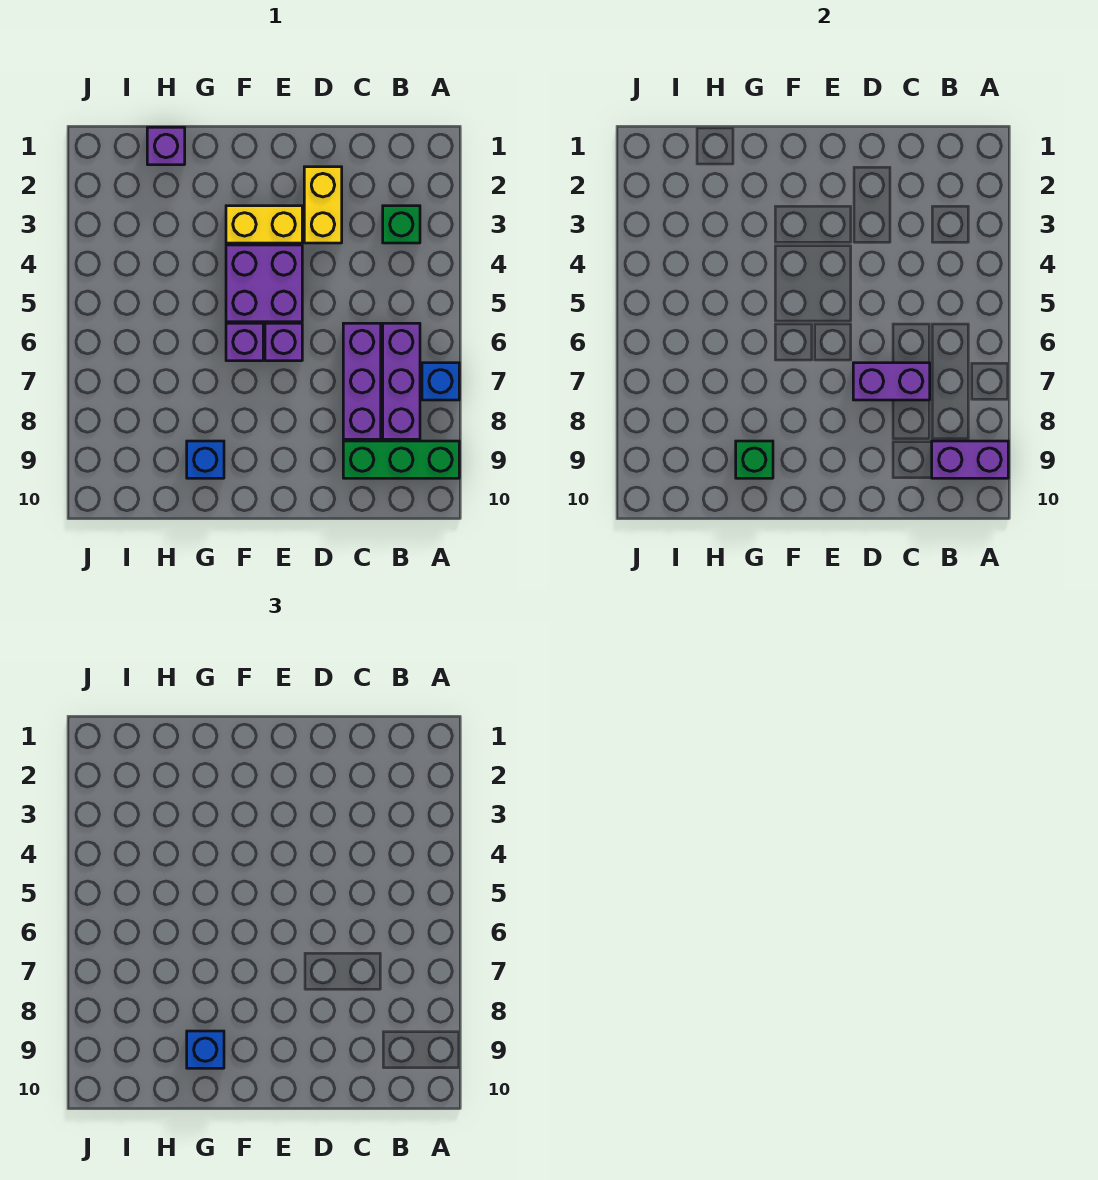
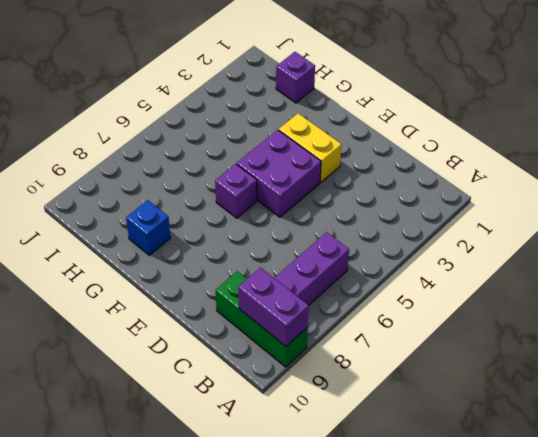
none -> blue brick A7 level 1
none -> green brick B3 level 1
none -> purple brick C6:C8 level 1

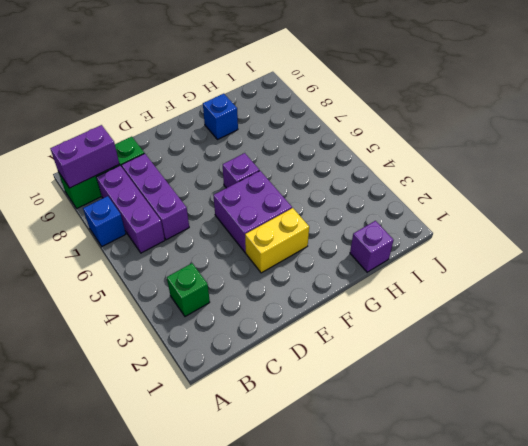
none -> yellow brick D2:D3 level 1
none -> purple brick E6 level 1
none -> purple brick C7:D7 level 2

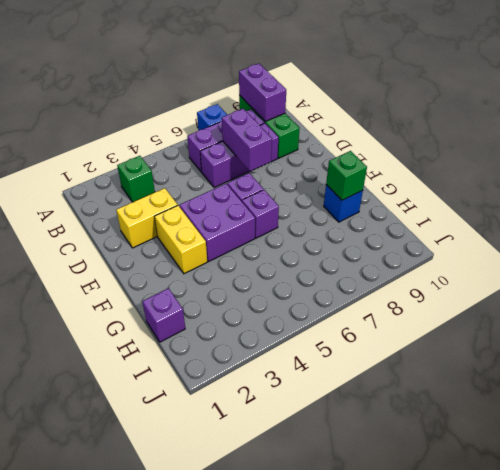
none -> blue brick G9 level 3

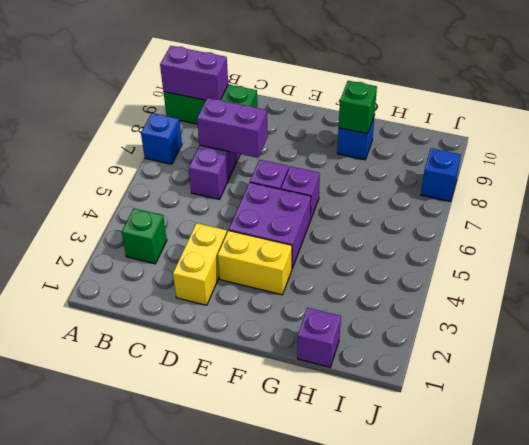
blue brick J8 level 1 -> blue brick G9 level 3
none -> purple brick B6:B8 level 1

